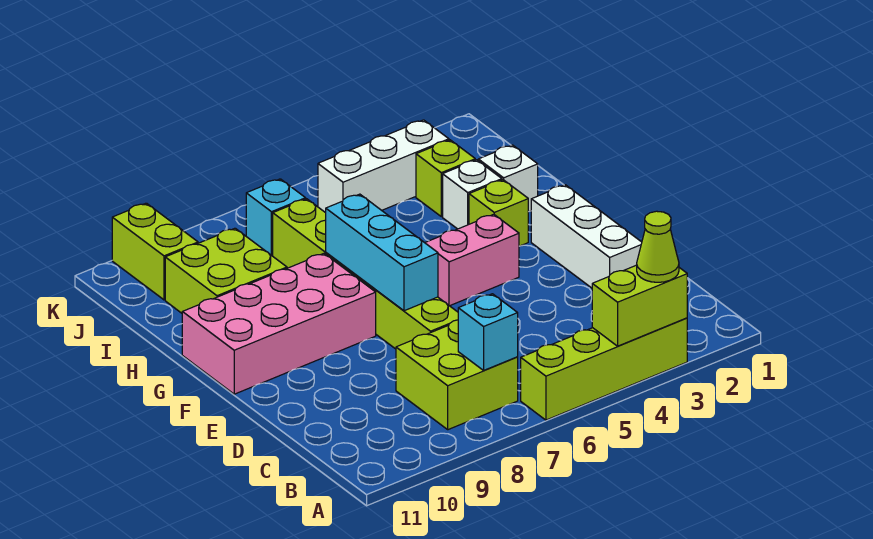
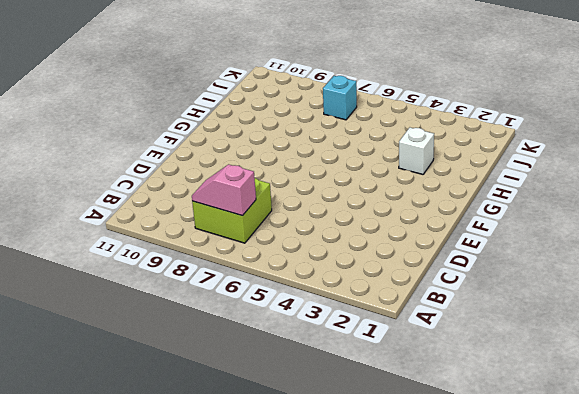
pink slope B7:B8 level 2 top 7 -> cyan brick B7 level 2
none -> lime brick A3:A6 level 1
none -> white brick D2:F2 level 1
none -> lime brick D7:I7 level 1

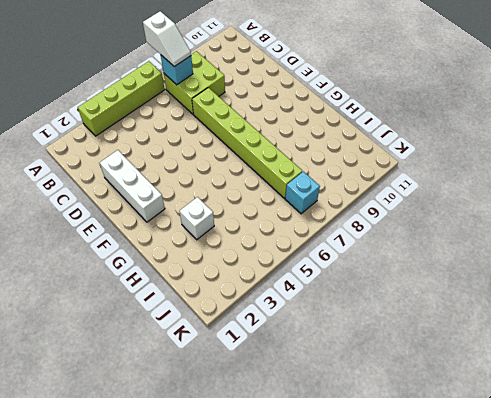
white slope A7:B7 level 3 top A -> none
none -> pink brick F4:F5 level 1
none -> pink brick F8:G11 level 1
none -> lime brick G3 level 1

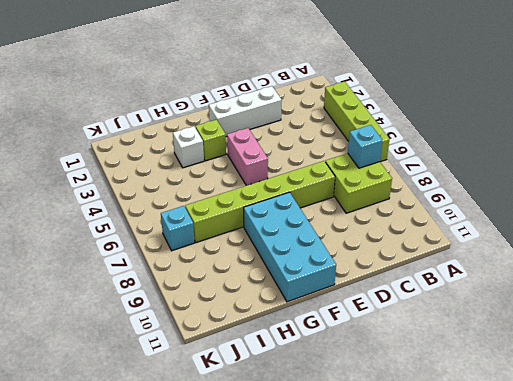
cyan brick F8:G11 level 1 -> pink brick F8:G11 level 1
none -> white brick H2 level 1
none -> lime brick H9:I10 level 1
none -> lime brick I3 level 1

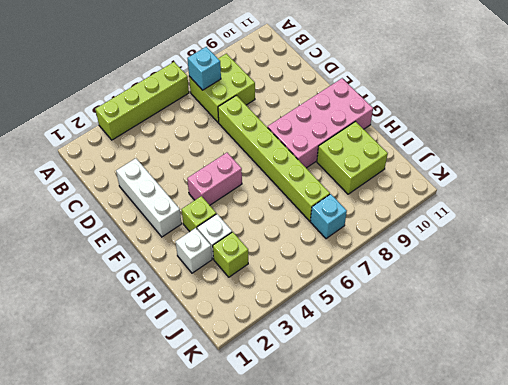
none -> white brick J3:J5 level 1
none -> lime brick J10:K10 level 1
none -> lime brick A3:A4 level 2

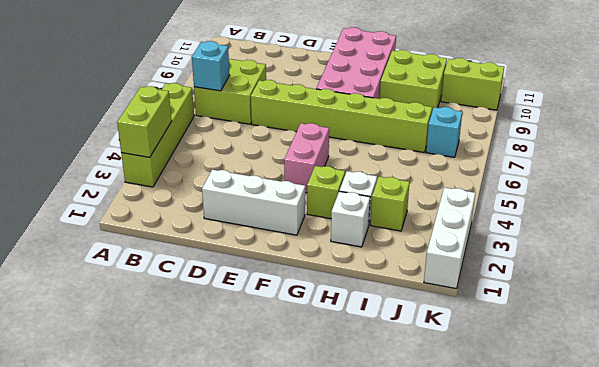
white brick K1:K3 level 1 -> white brick J3:J5 level 1
none -> cyan brick E7:G7 level 2
none -> lime cone A3 level 3

